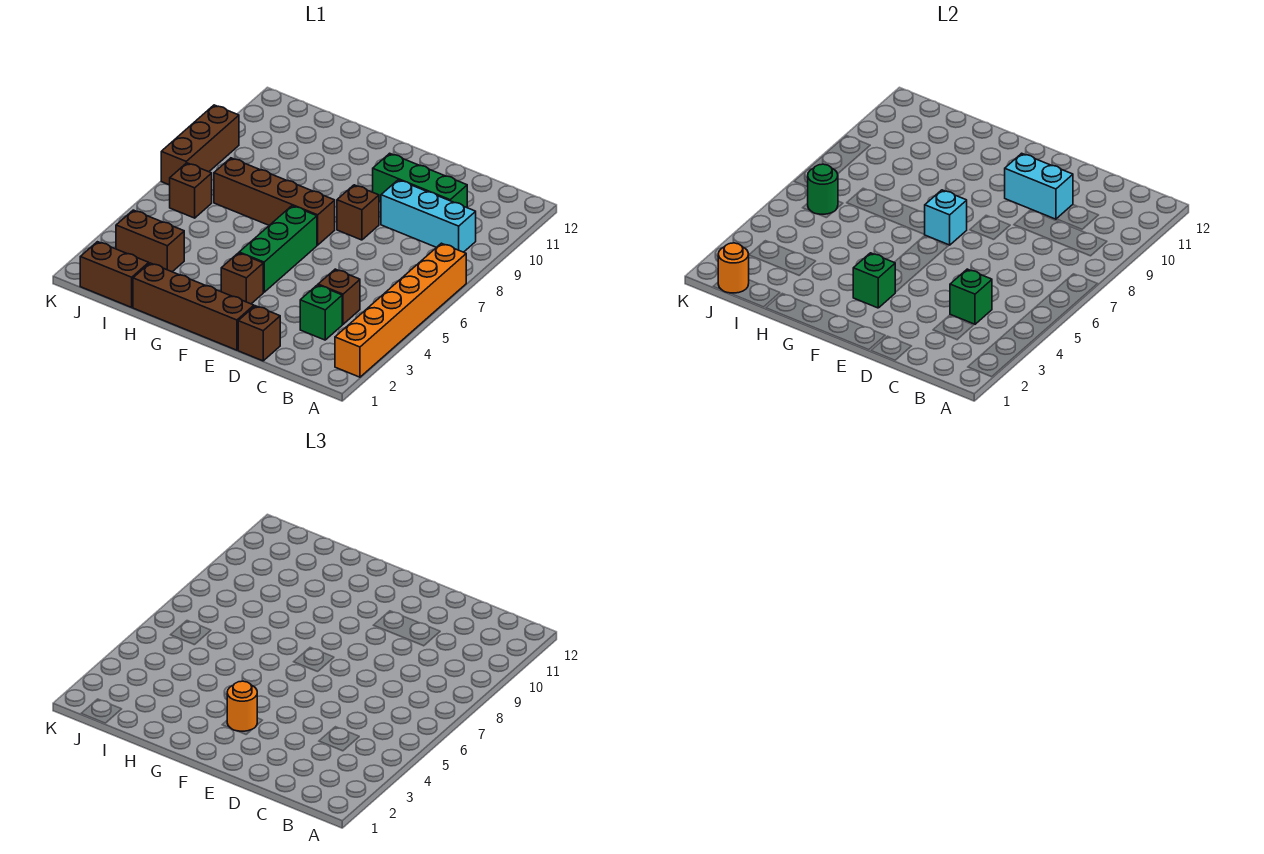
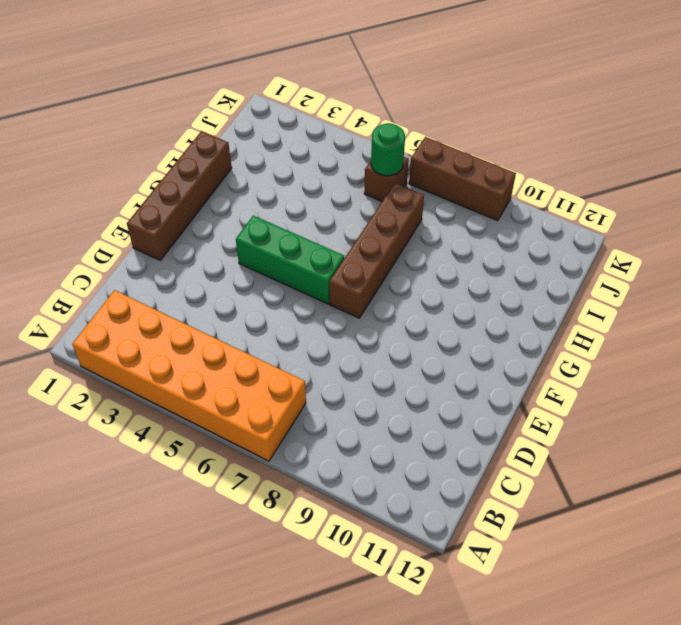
orange brick A2:B7 level 1 -> orange brick A2:A7 level 1
none -> cyan brick B9:D9 level 1
none -> green brick C3 level 1
none -> brown brick C4 level 1

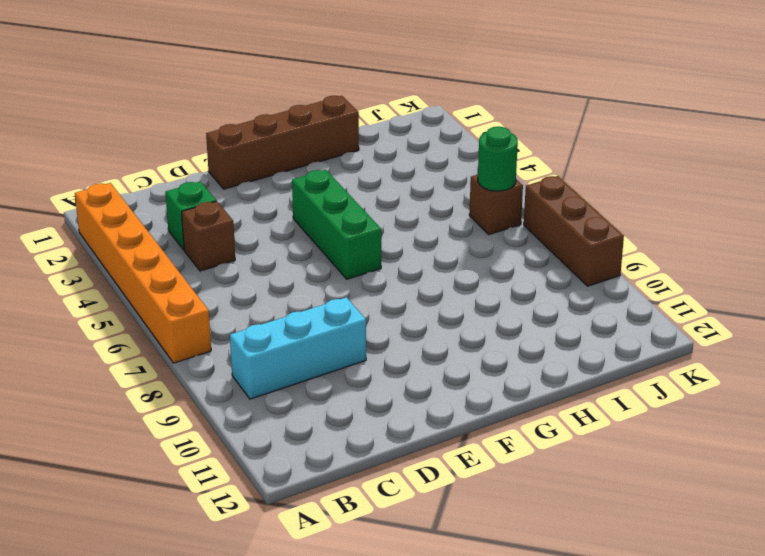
none -> green brick C10:E10 level 1
none -> brown brick D1 level 1
none -> brown brick E8 level 1

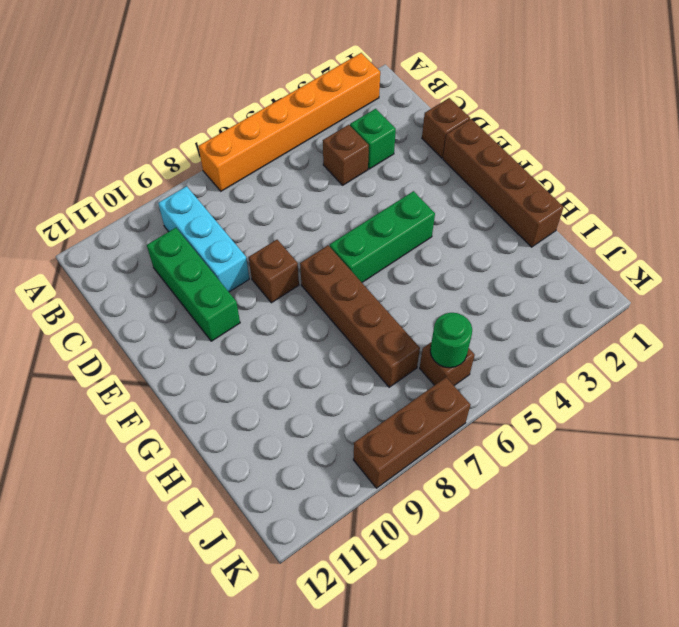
none -> brown brick F3 level 1
none -> brown brick I1:J1 level 1
none -> brown brick I3:J3 level 1

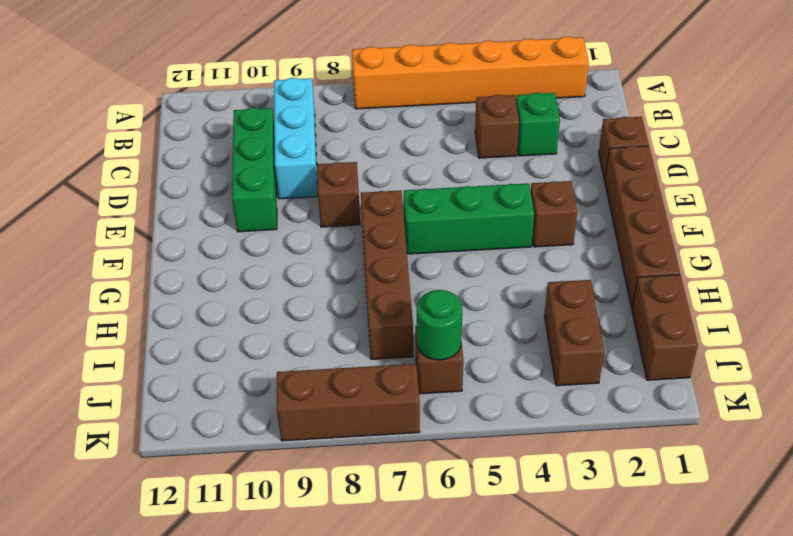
none -> green brick C4 level 2
none -> cyan brick D10:E10 level 2
none -> green brick F3 level 2

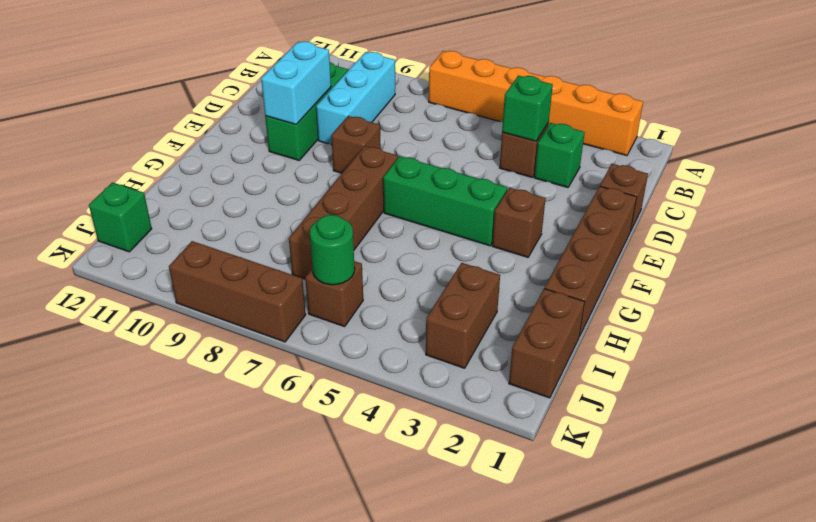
green brick J12 level 1 -> green brick F3 level 2
none -> cyan brick F7 level 2
none -> orange round brick J1 level 2
none -> orange round brick F3 level 3

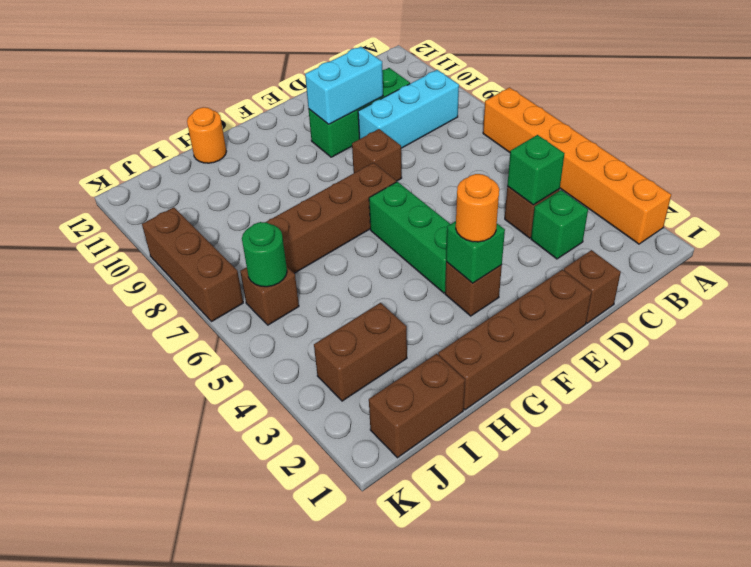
orange round brick H12 level 1 -> orange round brick J1 level 2
none -> cyan brick F7 level 2

